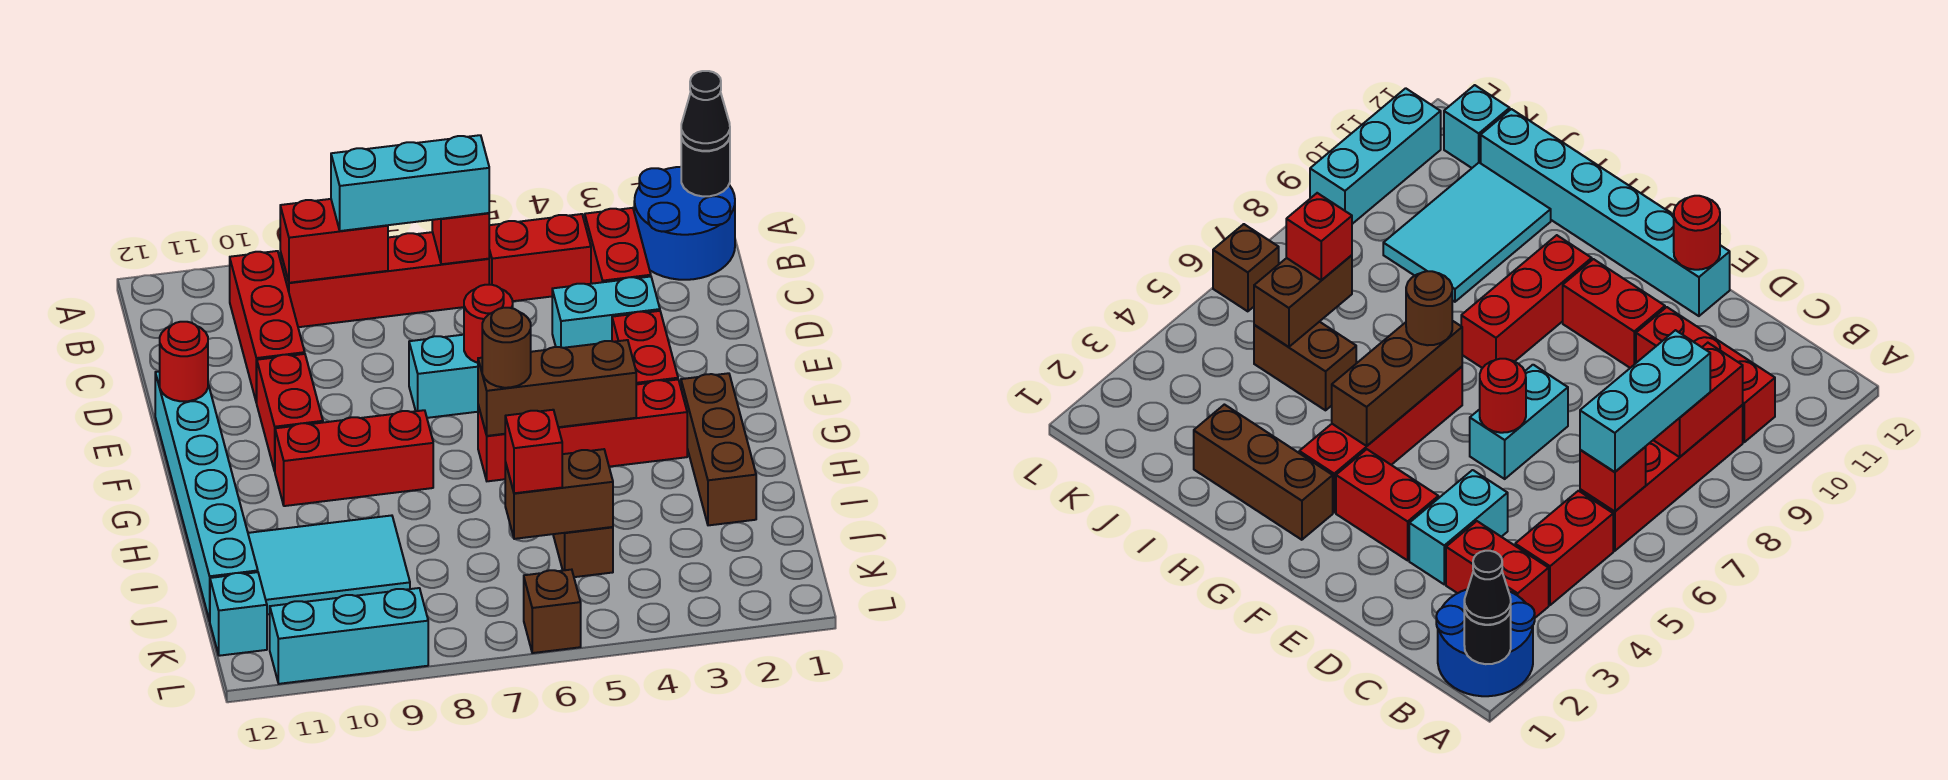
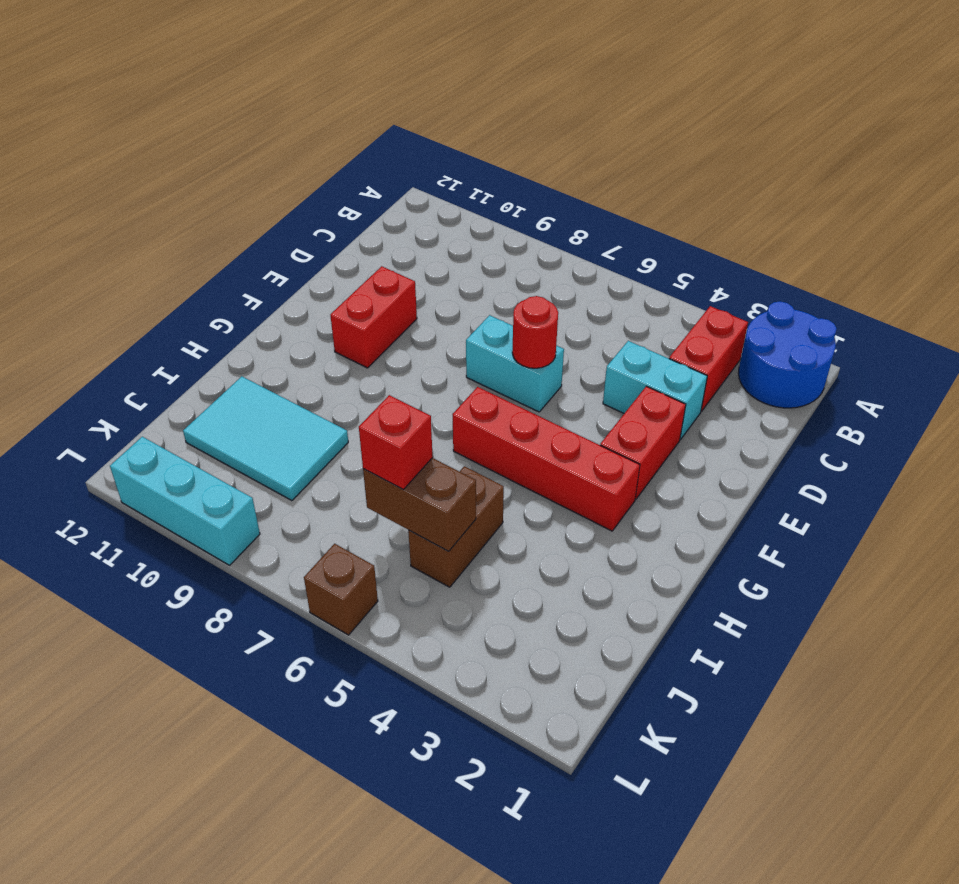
none -> red brick B4:B5 level 1
none -> red brick B6:B9 level 1
none -> red brick B10:D10 level 1

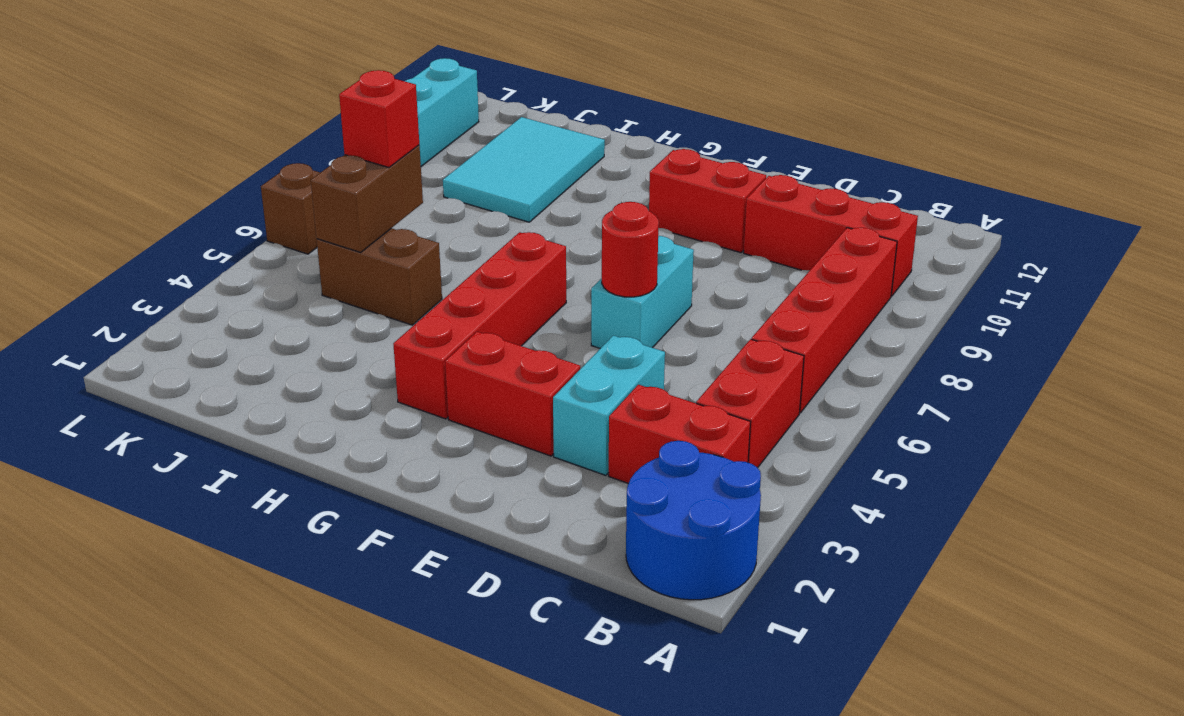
none -> cyan brick E12:J12 level 1
none -> brown brick G2:I2 level 1
none -> red brick G8:G10 level 1

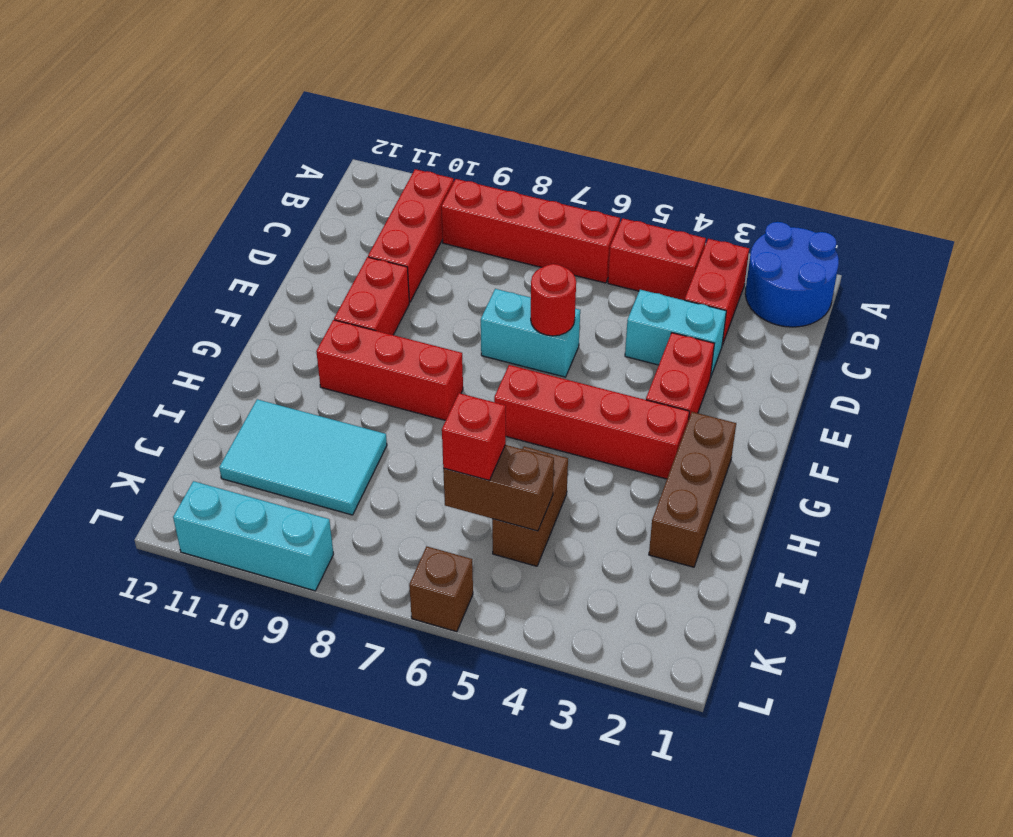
none -> cyan brick E12:J12 level 1
none -> cyan brick K12 level 1
none -> black round brick A1 level 2

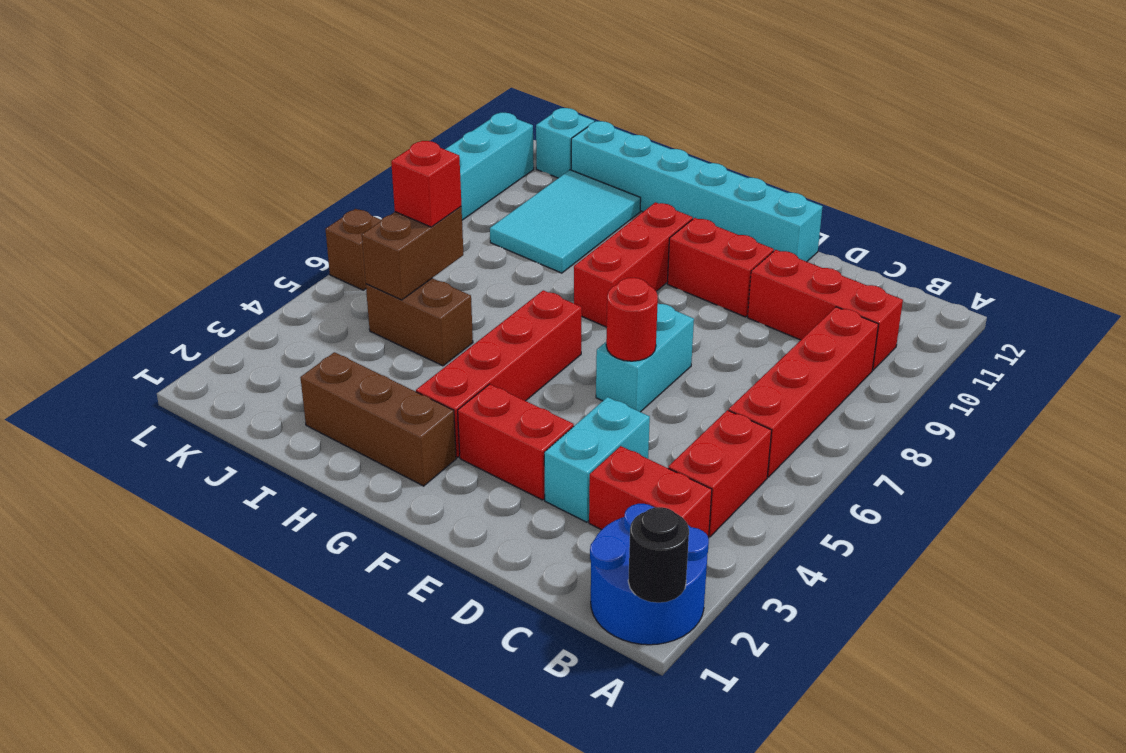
none -> red brick B6 level 2
none -> red brick B8:B9 level 2
none -> red round brick E12 level 2

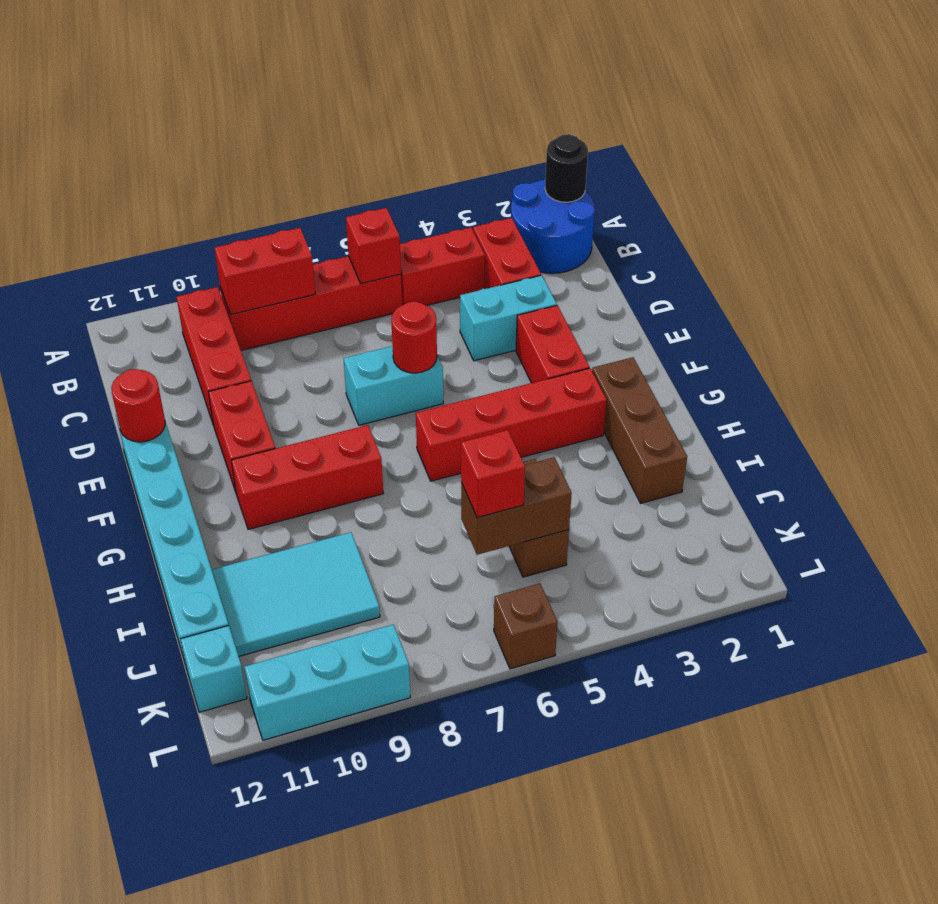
none -> brown brick G4:G6 level 2
none -> black cone A1 level 3
none -> cyan brick B6:B8 level 3

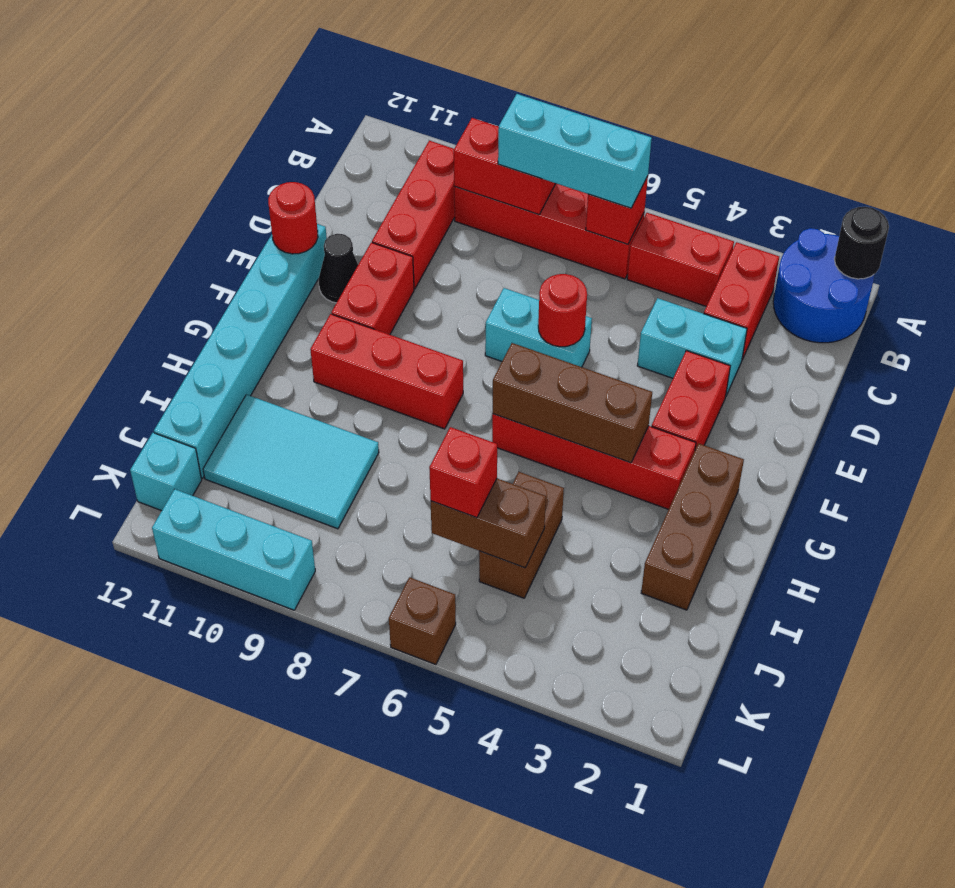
black cone E11 level 1 -> black cone A1 level 3
none -> brown round brick G6 level 3

